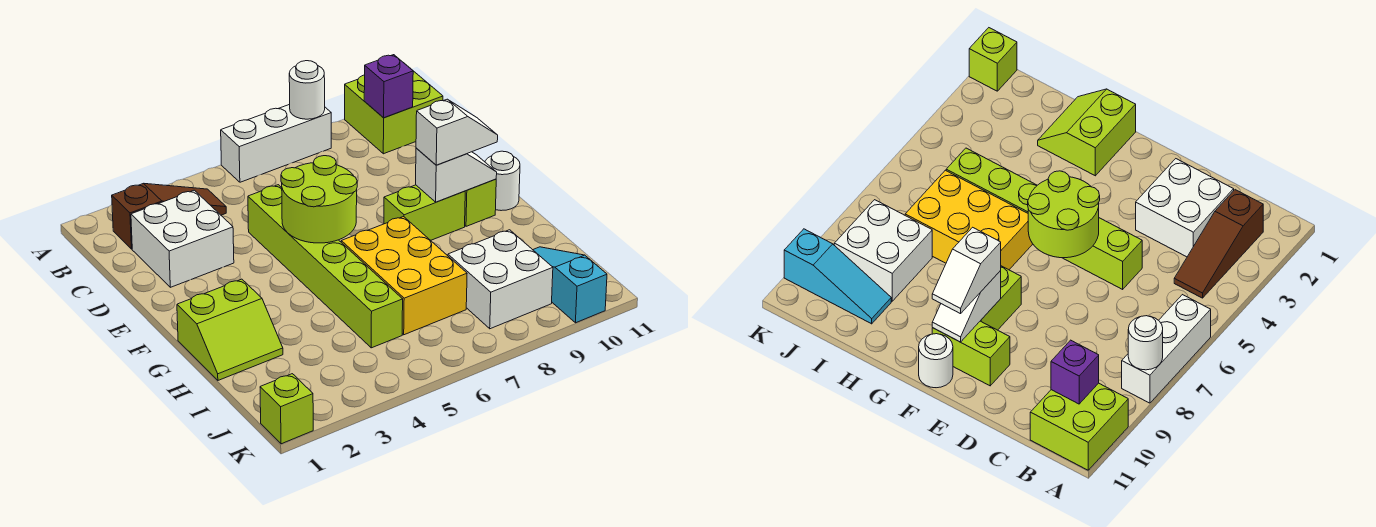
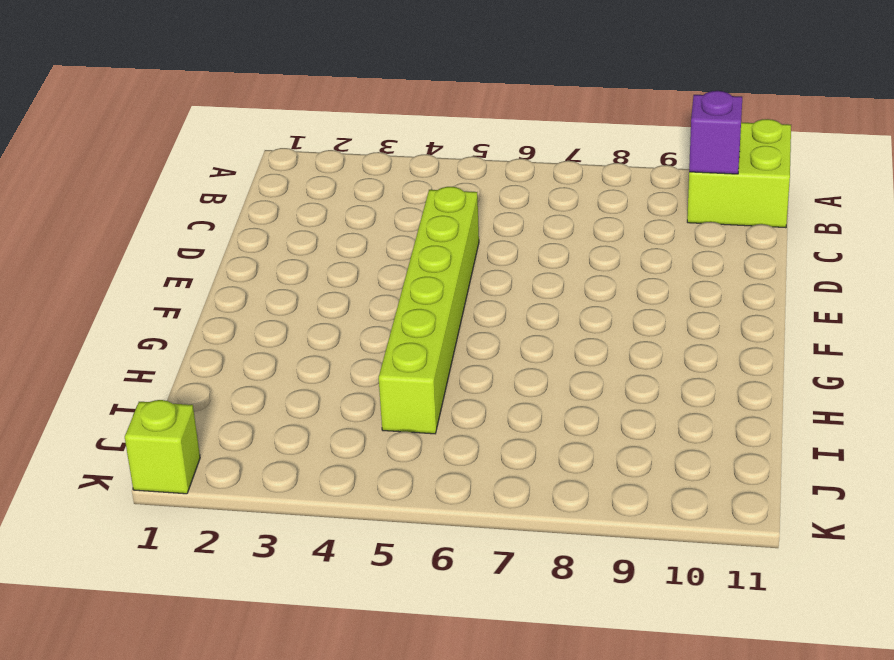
none -> white brick A6:A8 level 1
none -> brown slope B2:B4 level 1 top 2
none -> white brick C2:D3 level 1

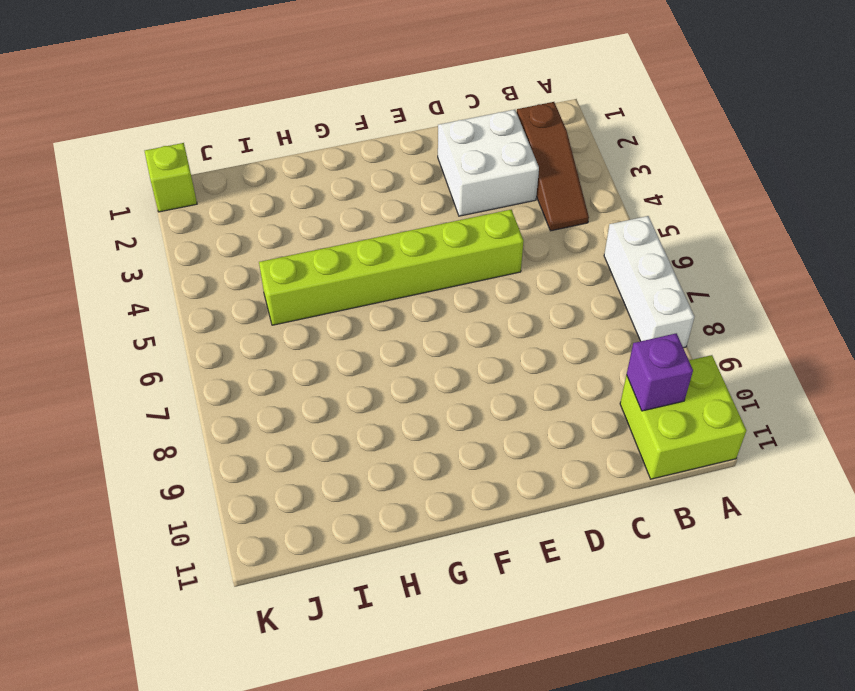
none -> lime brick E10:F10 level 1
none -> lime brick F8:F9 level 1
none -> white round brick F11 level 1

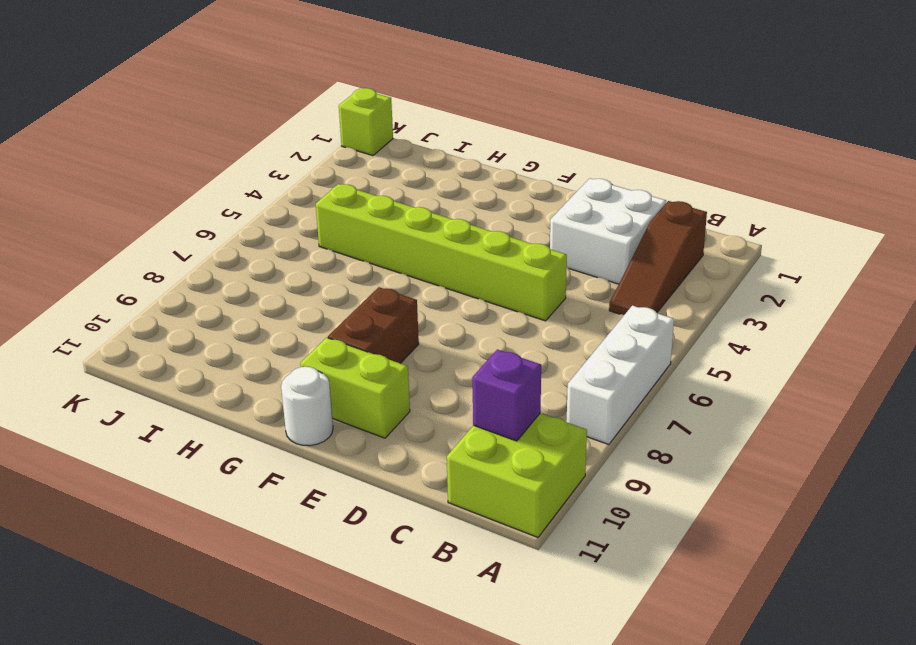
brown brick F8:F9 level 1 -> lime brick F8:F9 level 1
none -> lime slope G1:H2 level 1 top G
none -> yellow brick G6:I7 level 1
none -> white brick I8:J9 level 1

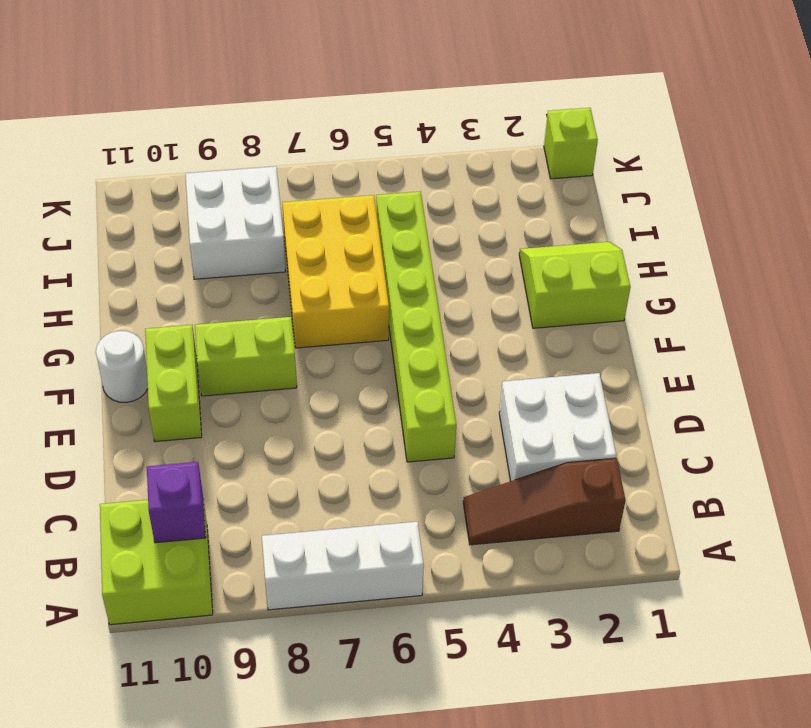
none -> cyan slope I10:K10 level 1 top K
none -> white round brick A8 level 2
none -> lime round brick E5:F6 level 2

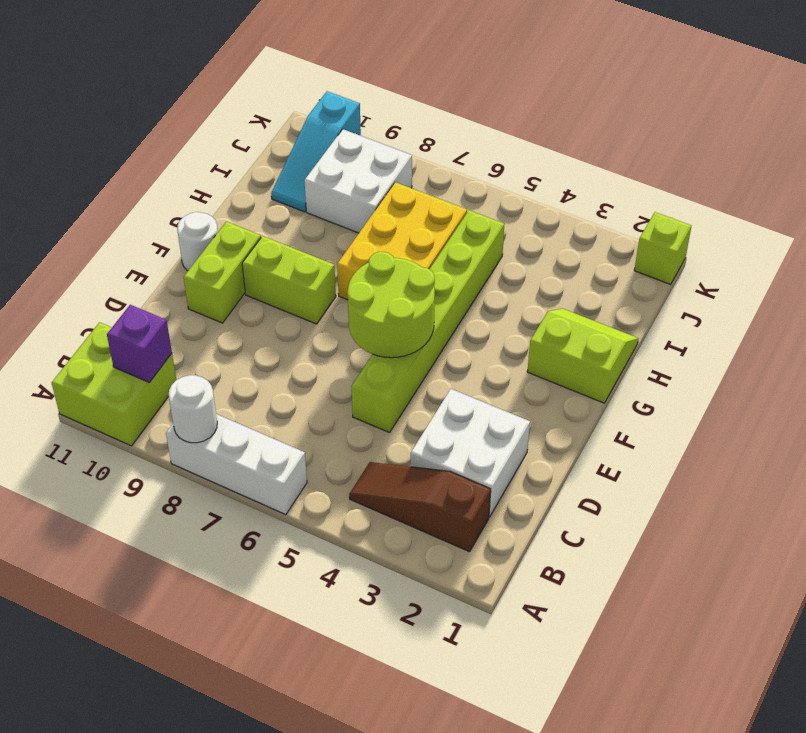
none -> white slope F9:F10 level 2 top 9
none -> white slope F9:F10 level 3 top 9

